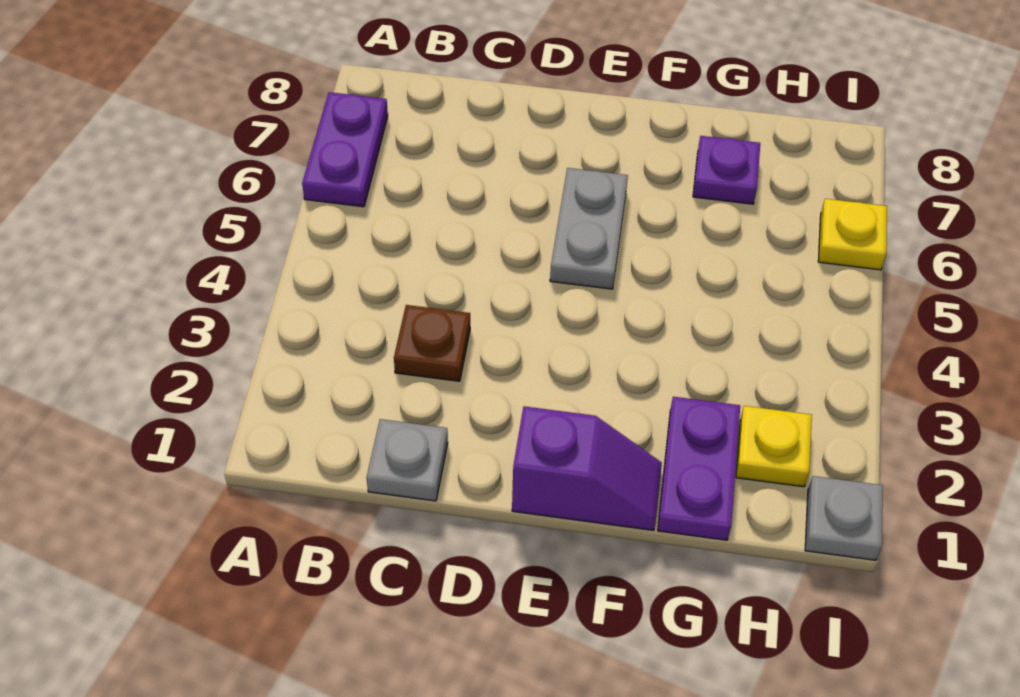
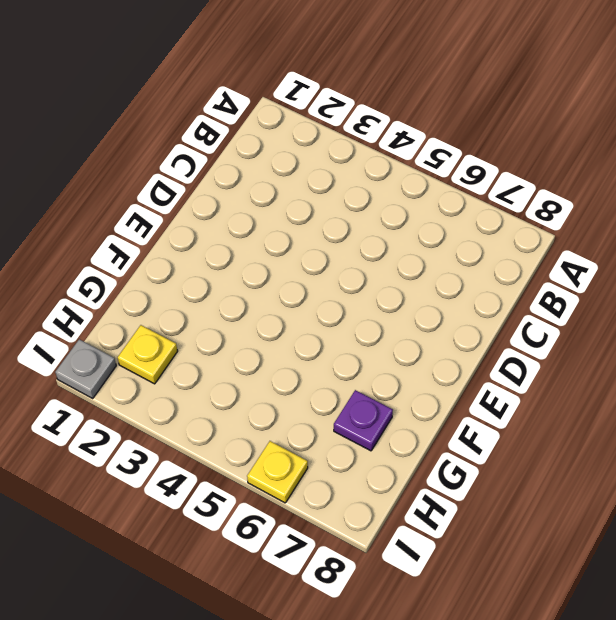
none -> purple plate A6:A7 level 1
none -> grey plate C1 level 1

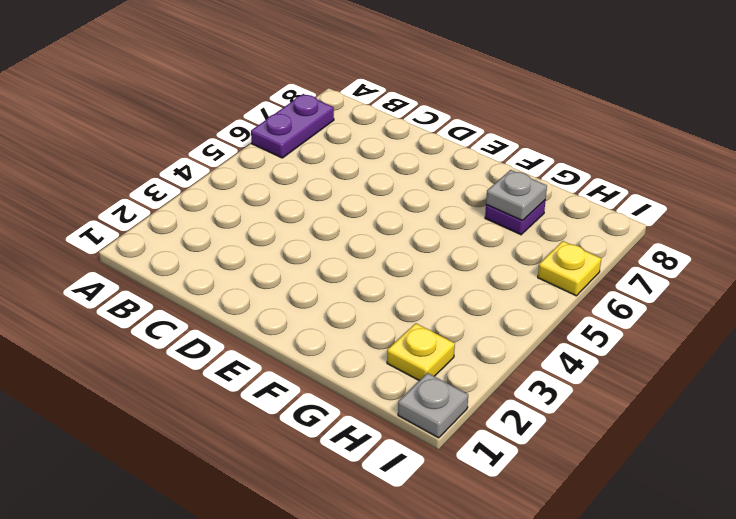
grey plate G7 level 2 -> grey plate C1 level 1
none -> brown plate C3 level 1
none -> purple slope E1:F1 level 1 top E

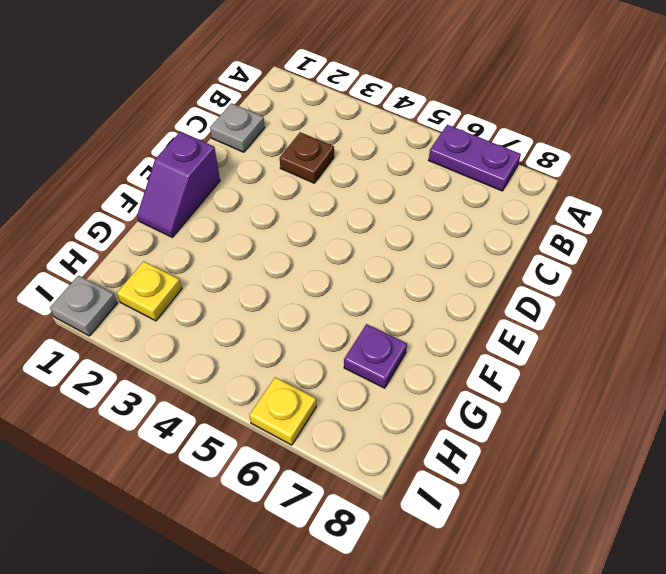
none -> grey plate E5:E6 level 1
none -> purple plate G1:G2 level 1

